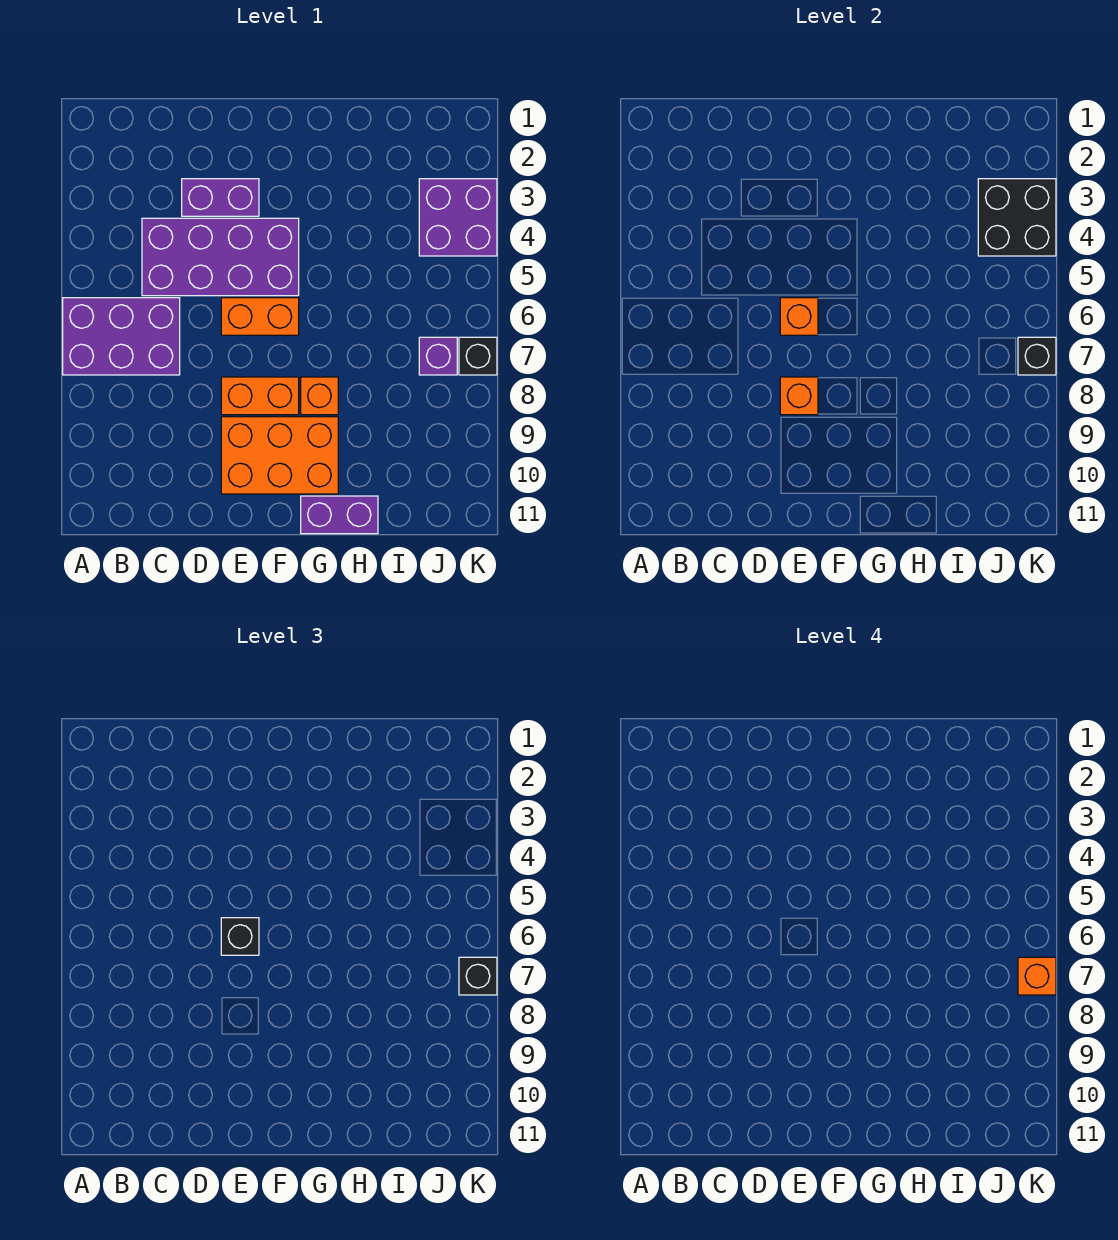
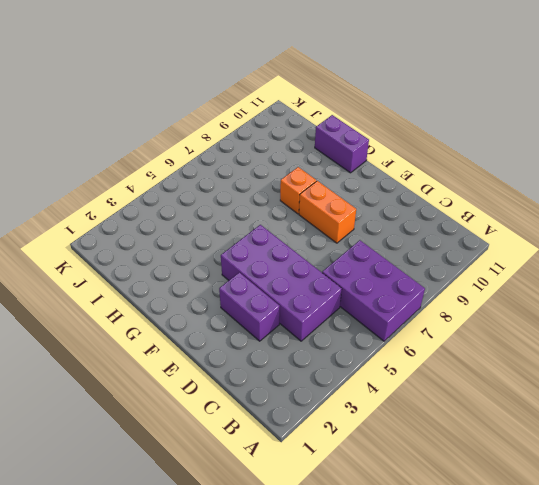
none -> orange brick E6:F6 level 1
none -> orange brick E9:G10 level 1
none -> purple brick J3:K4 level 1

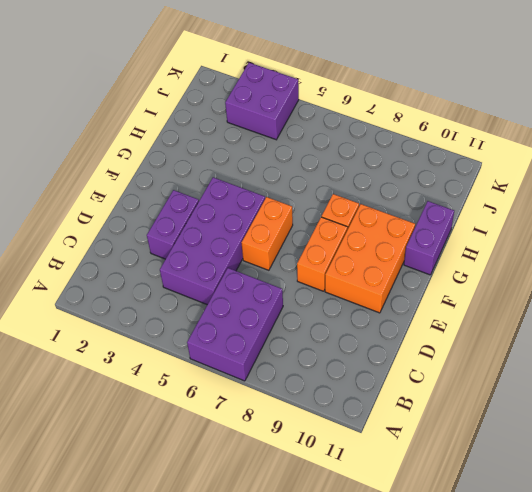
none -> purple brick J7 level 1
none -> black brick K7 level 1
none -> orange brick E6 level 2

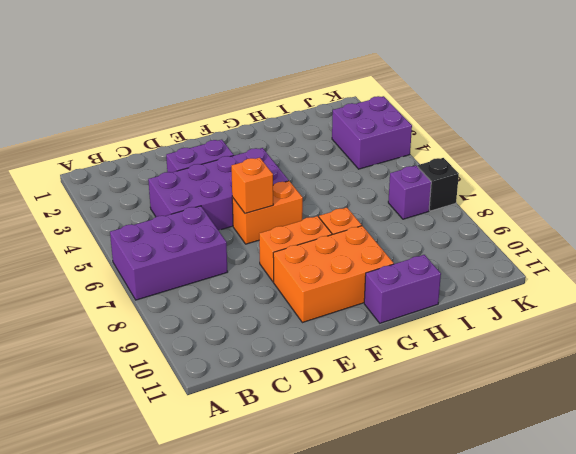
none -> orange brick E8 level 2
none -> black brick J3:K4 level 2
none -> black brick K7 level 2

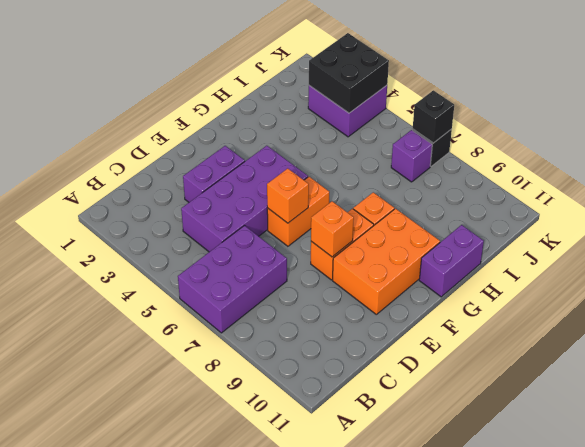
none -> black brick E6 level 3
none -> black brick K7 level 3
none -> orange brick K7 level 4

